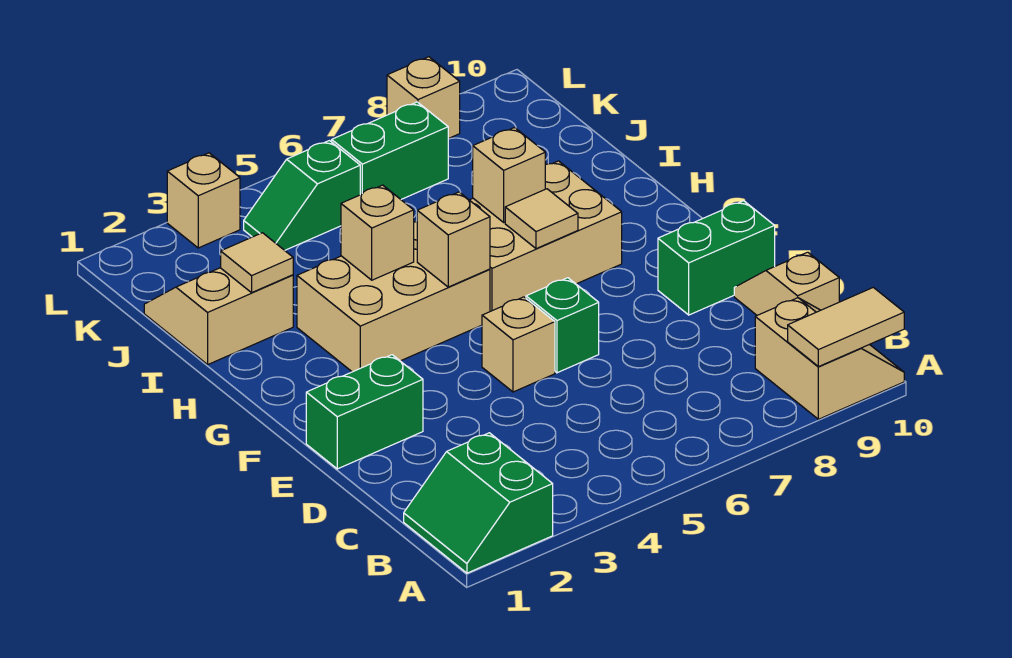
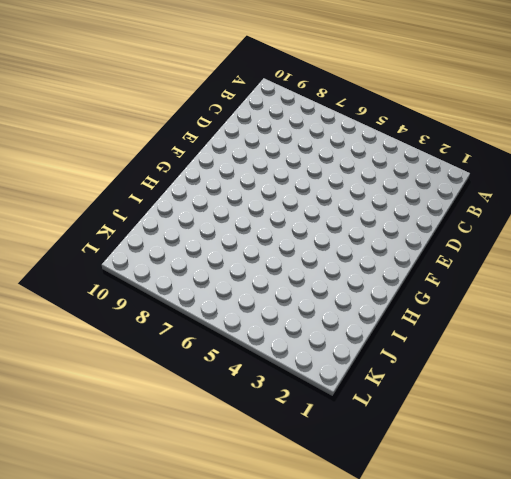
none -> green slope A1:B2 level 1 top 2
none -> tan slope A9:B10 level 1 top 9
none -> tan slope C10:D10 level 1 top C

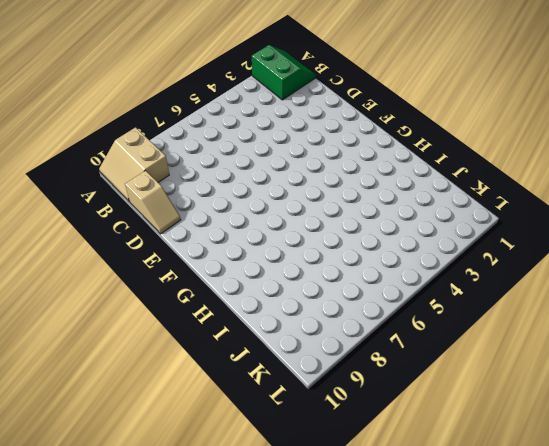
none -> green brick E1:E2 level 1
none -> tan brick E5 level 1
none -> green brick E6 level 1

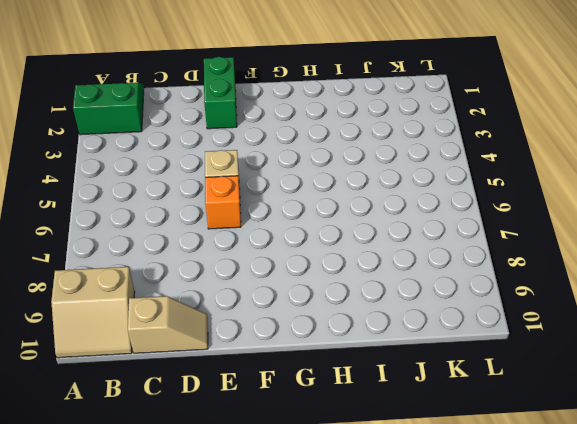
orange brick E6 level 1 -> green brick E6 level 1
none -> green brick E9:E10 level 1
none -> tan brick G3:H5 level 1
none -> tan brick G6:H8 level 1

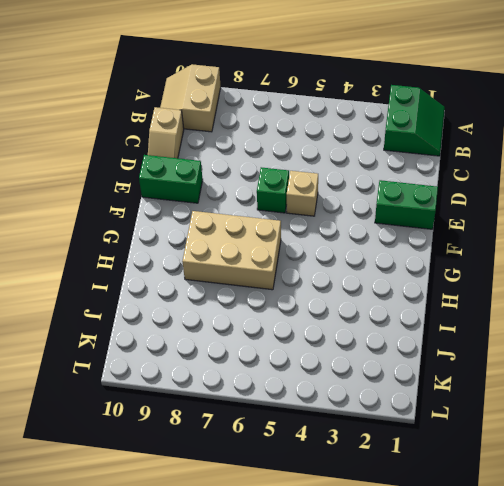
none -> tan brick G3:H5 level 1
none -> tan slope I1:J2 level 1 top I
none -> green slope K4:K5 level 1 top 5

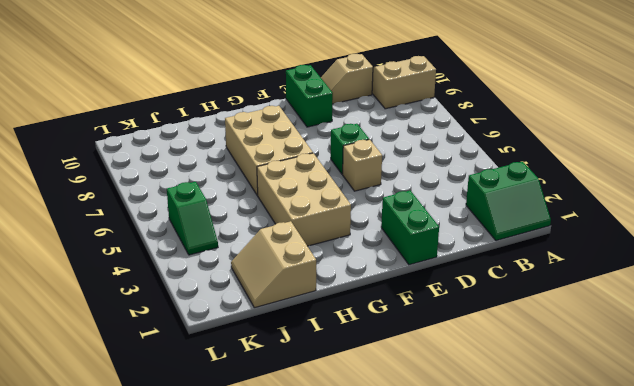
none -> green brick K6:K7 level 1
none -> tan brick L3 level 1
none -> tan brick L8 level 1

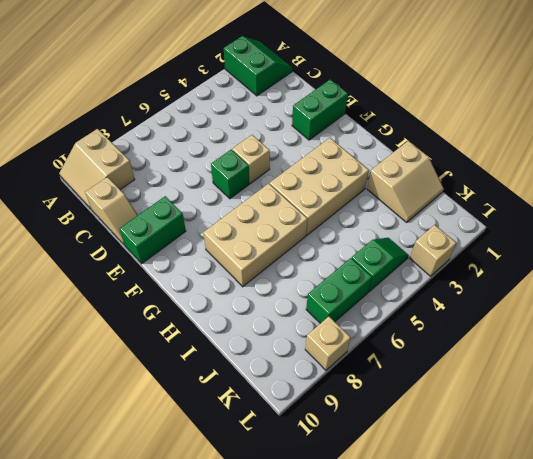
none -> tan tile A9:A10 level 2
none -> tan brick G5 level 2
none -> tan tile G7 level 2

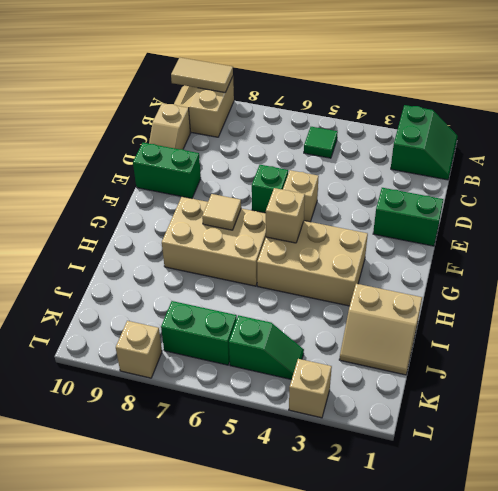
green tile B5 level 1 -> none
none -> tan brick H4 level 2
none -> tan brick H7 level 2
none -> tan tile I2 level 2

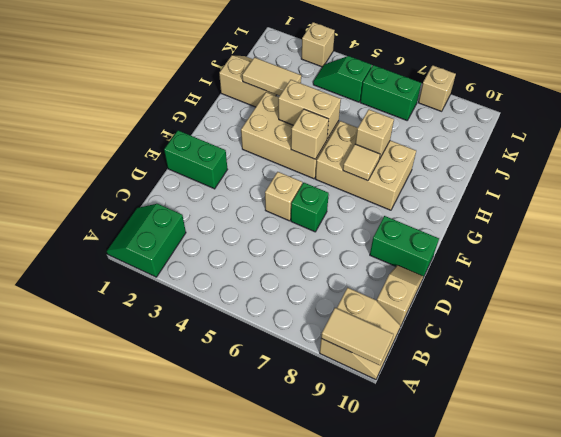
tan brick H4:H5 level 2 -> tan brick H4 level 2
tan tile I2:I3 level 2 -> tan tile I2 level 2

